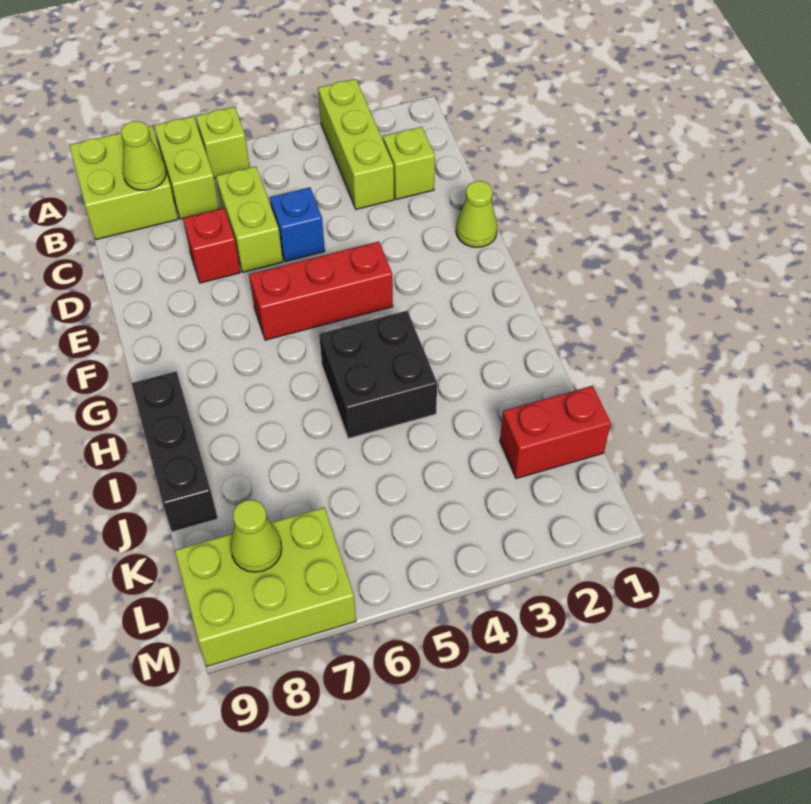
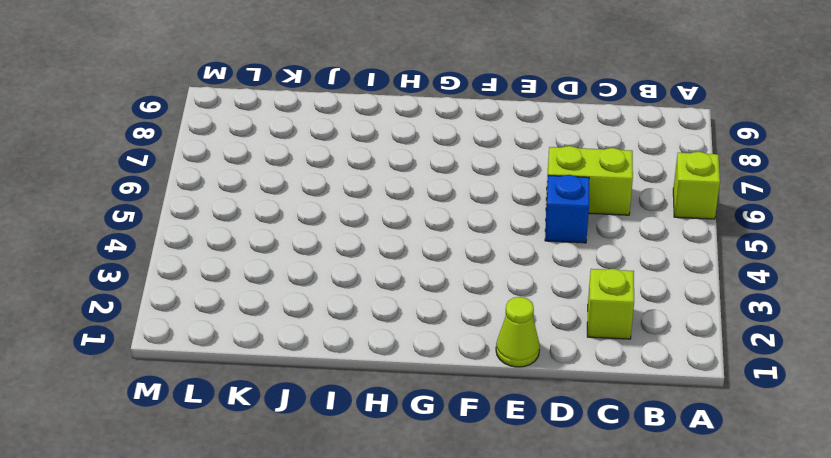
none -> lime brick A3:C3 level 1
none -> lime brick A7:B7 level 1
none -> lime brick A8:B9 level 1

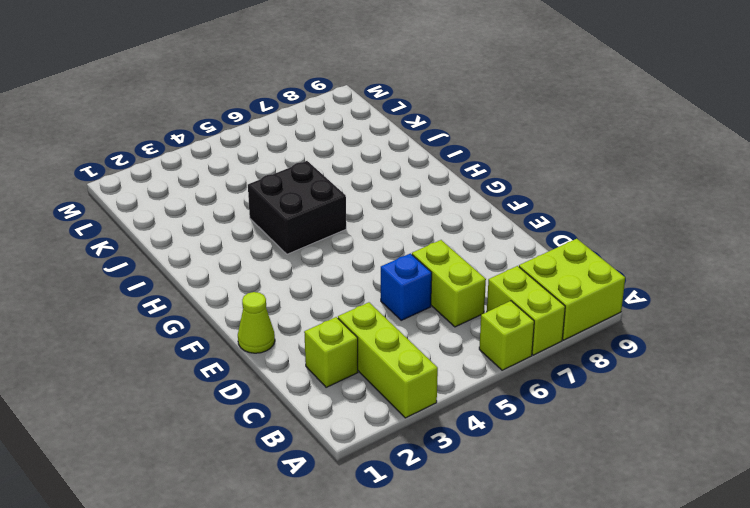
none -> red brick D7 level 1
none -> red brick F4:F6 level 1
none -> black brick H9:J9 level 1

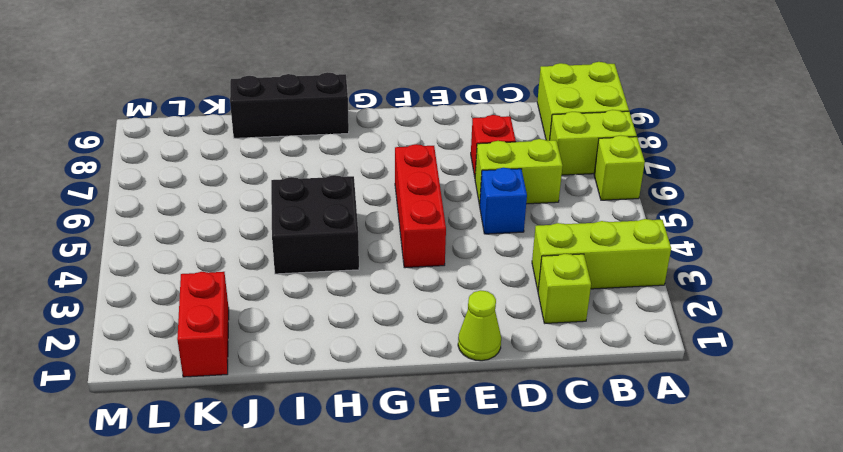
none -> lime brick L7:M9 level 1
none -> lime cone B8 level 2
none -> lime cone L8 level 2

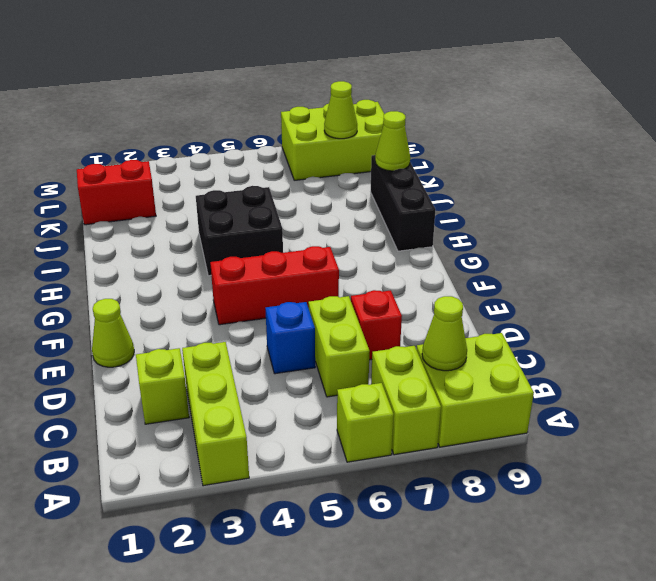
lime cone J9 level 2 -> none

